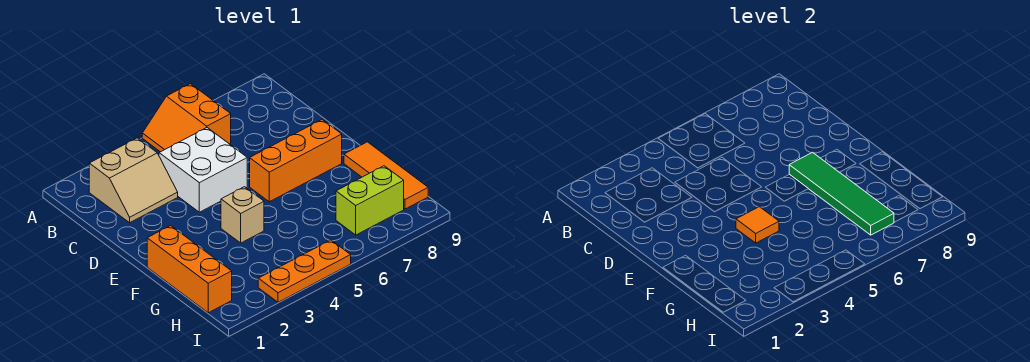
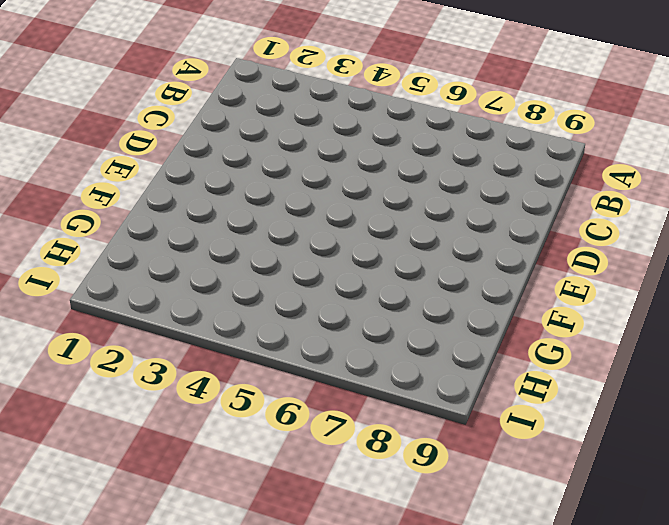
none -> orange slope A5:B6 level 1 top 6
none -> tan slope B2:C3 level 1 top B

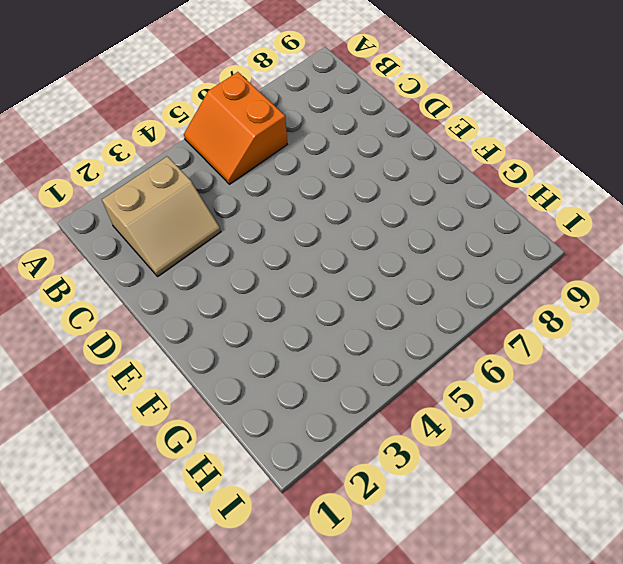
none -> white brick C4:D5 level 1
none -> orange brick E6:E8 level 1

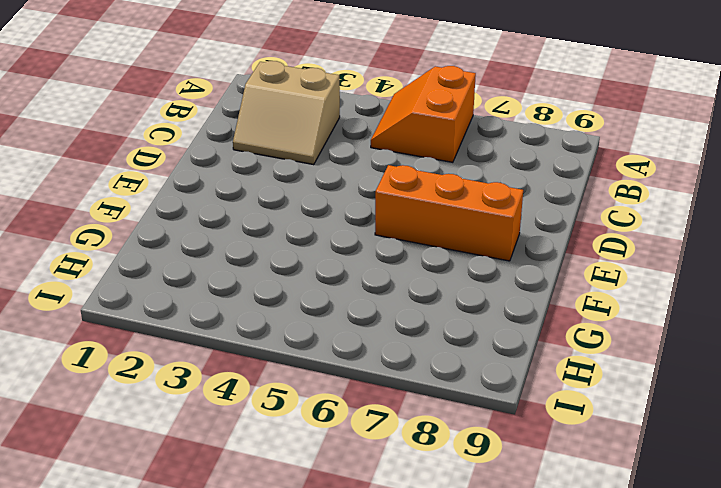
none -> white brick C4:D5 level 1
none -> orange brick F1:H1 level 1

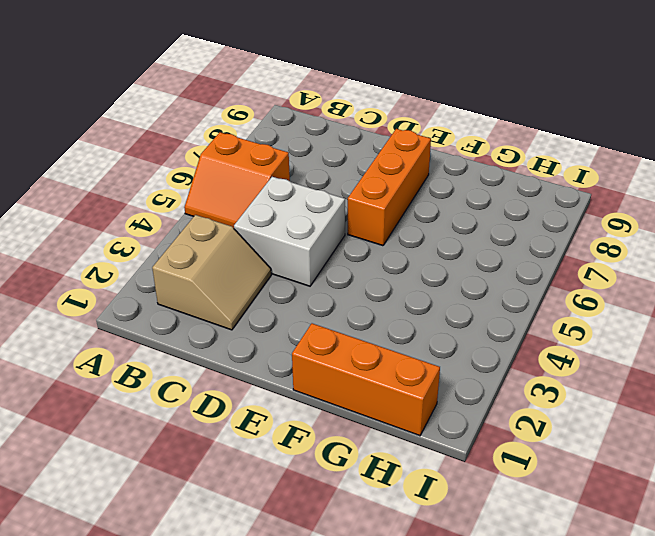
none -> tan brick F4 level 1
none -> orange tile F9:H9 level 1

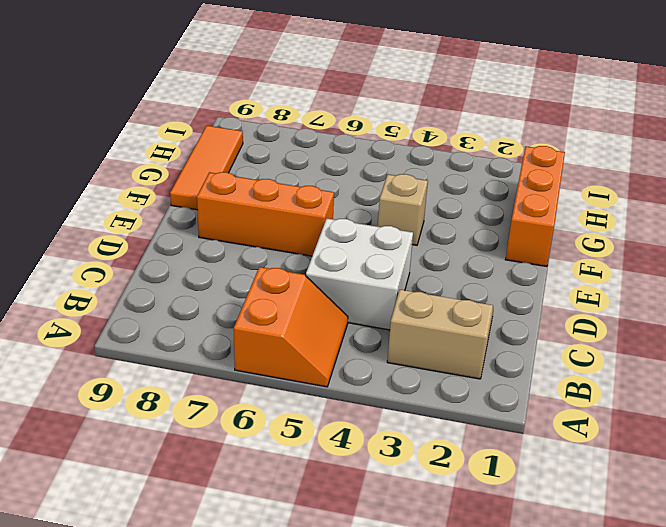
none -> lime brick H7:H8 level 1
none -> orange plate I3:I5 level 1

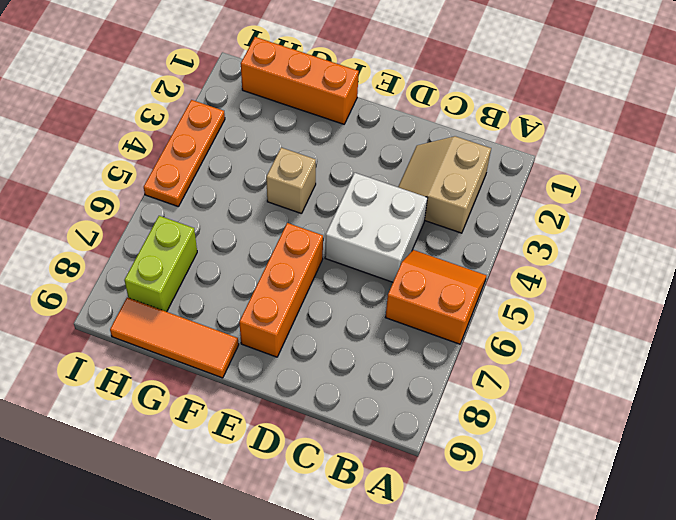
none -> green tile E7:H7 level 2
none -> orange tile F4 level 2

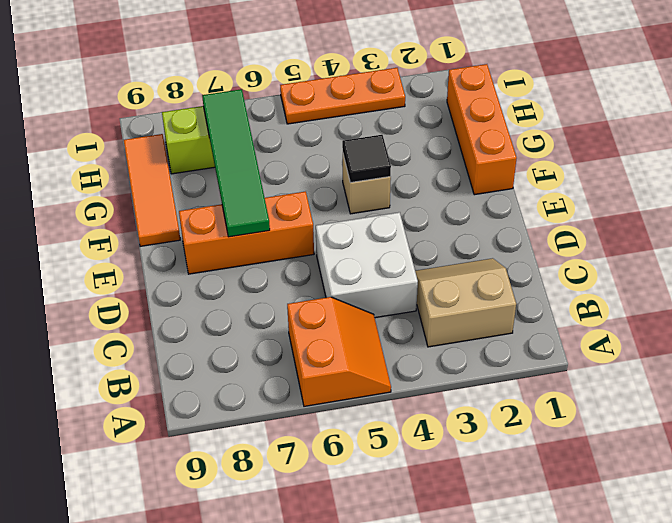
black tile F4 level 2 -> orange tile F4 level 2

